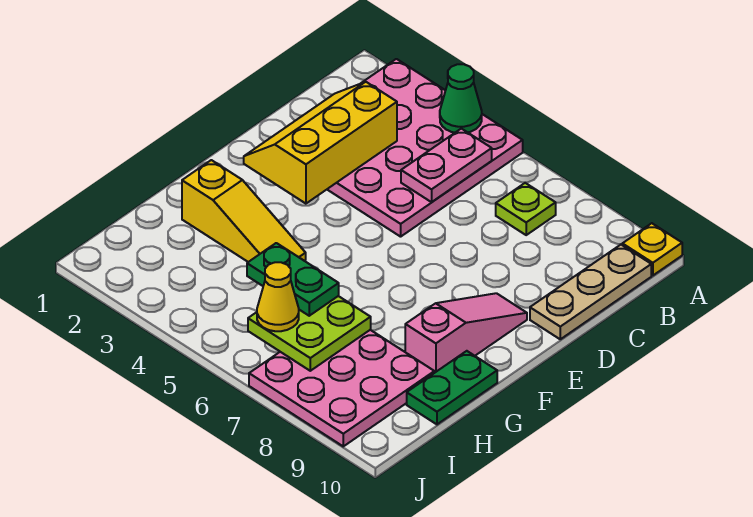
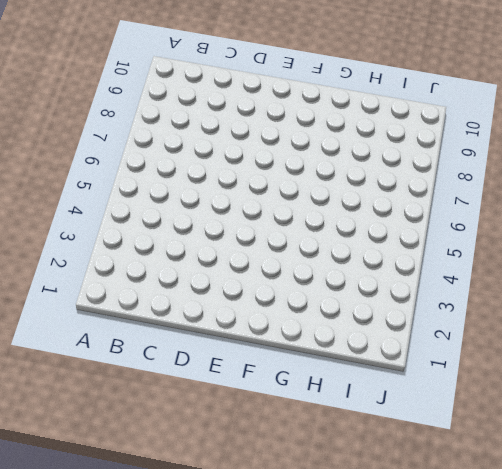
none -> pink plate A2:D5 level 1
none -> yellow plate A10 level 1
none -> lime plate B7 level 1

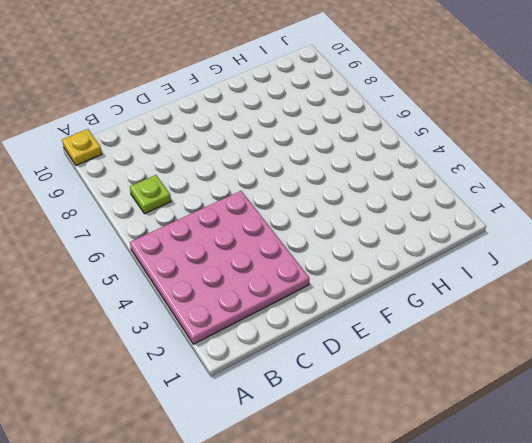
none -> tan plate B10:D10 level 1
none -> pink slope E9:G9 level 1 top G
none -> yellow slope G2:G4 level 1 top 2

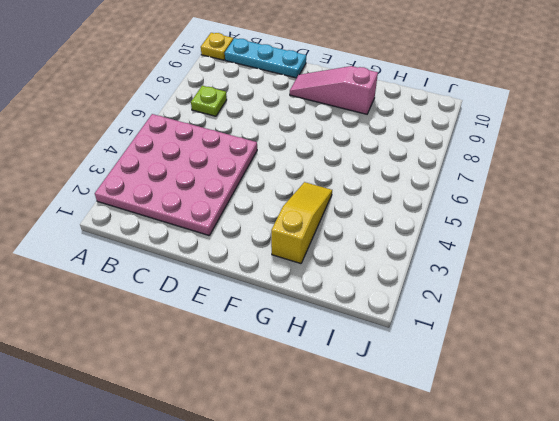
cyan plate B10:D10 level 1 -> tan plate B10:D10 level 1
none -> green plate G10:H10 level 1
none -> pink plate H7:J9 level 1
none -> green cone A4 level 2

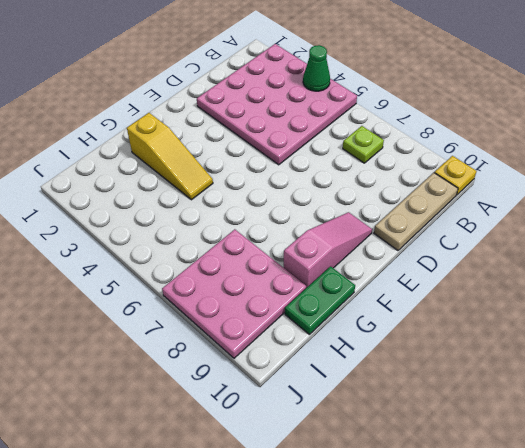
none -> pink plate B5:C5 level 2
none -> yellow slope C2:E3 level 2 top 3
none -> lime plate H6:I7 level 2

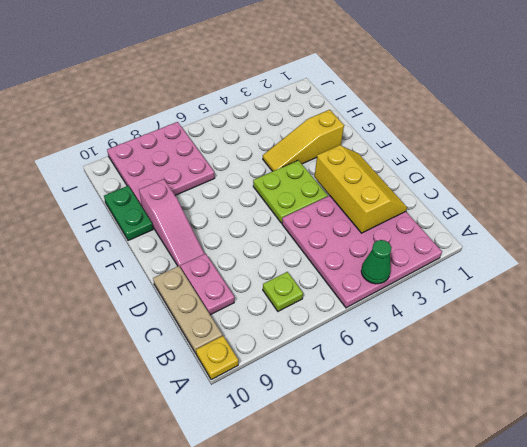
pink plate C9:D9 level 1 -> pink plate B5:C5 level 2
lime plate E4:F5 level 1 -> lime plate H6:I7 level 2
none -> green plate H5:H6 level 3
none -> yellow cone I6 level 3

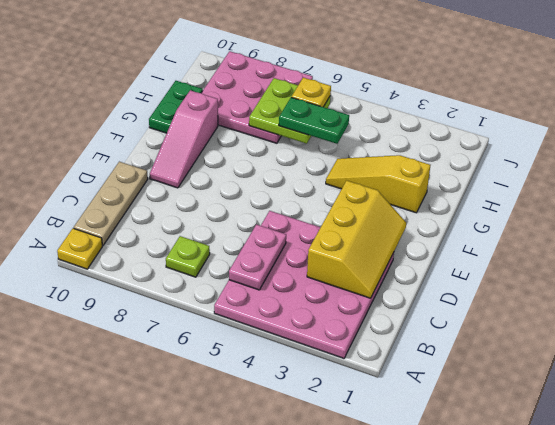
yellow plate I6 level 3 -> yellow cone I6 level 3
none -> green cone A4 level 2

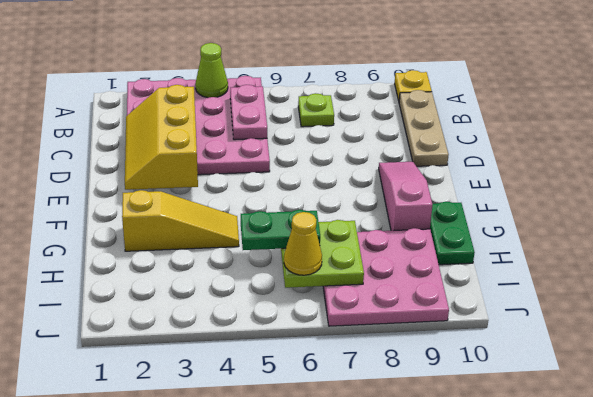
lime cone A4 level 2 -> green cone A4 level 2

